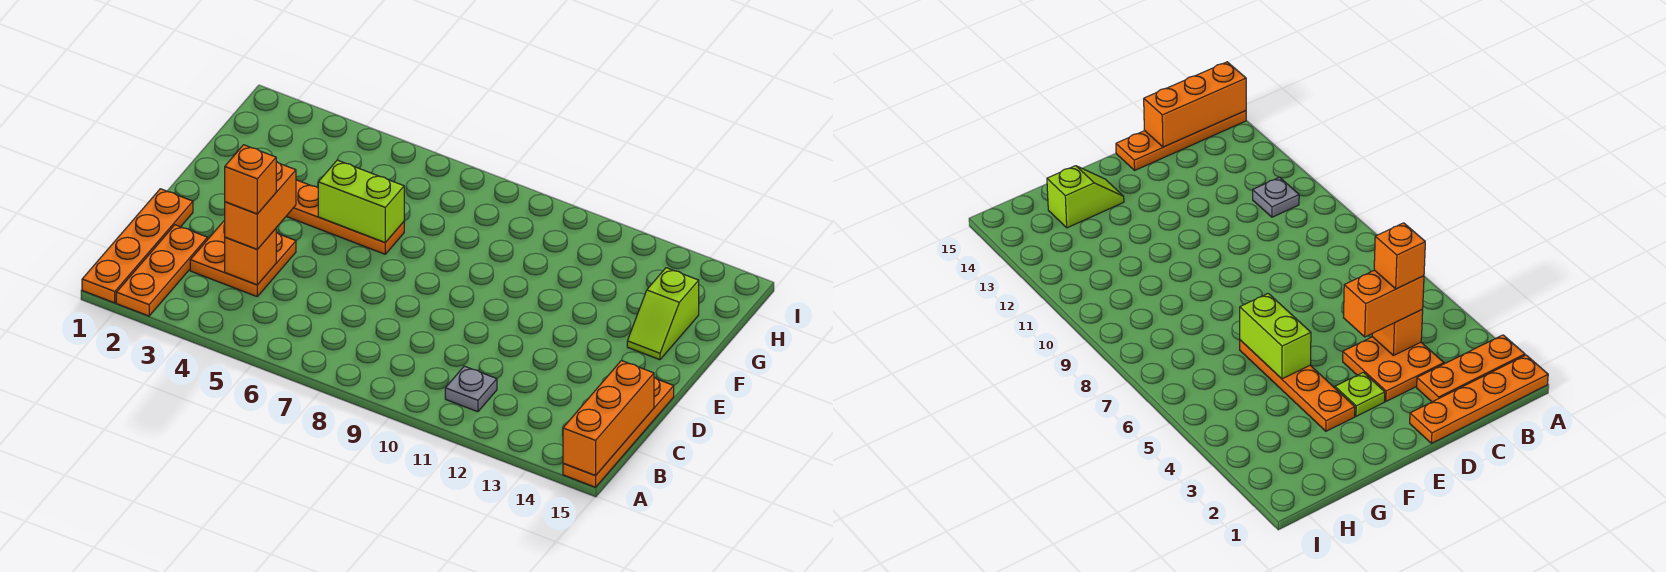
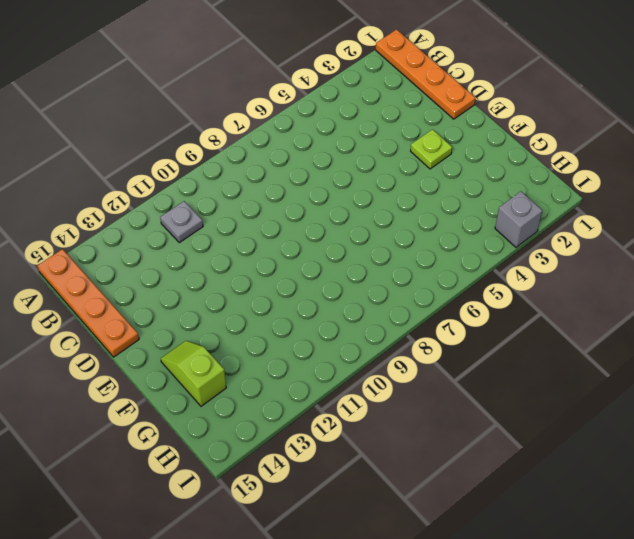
grey brick I3 level 1 -> none
none -> orange plate A2:C2 level 1
none -> orange plate C3:D4 level 1
none -> orange plate F3:F6 level 1

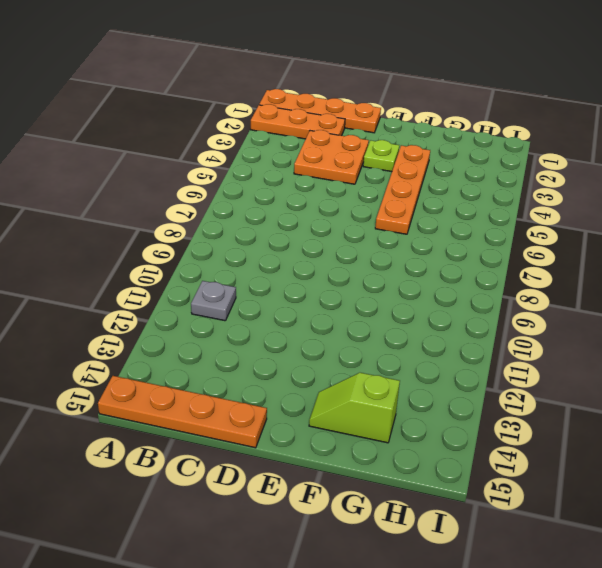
none -> orange brick A15:C15 level 2
none -> orange brick C4 level 2
none -> lime brick F5:F6 level 2

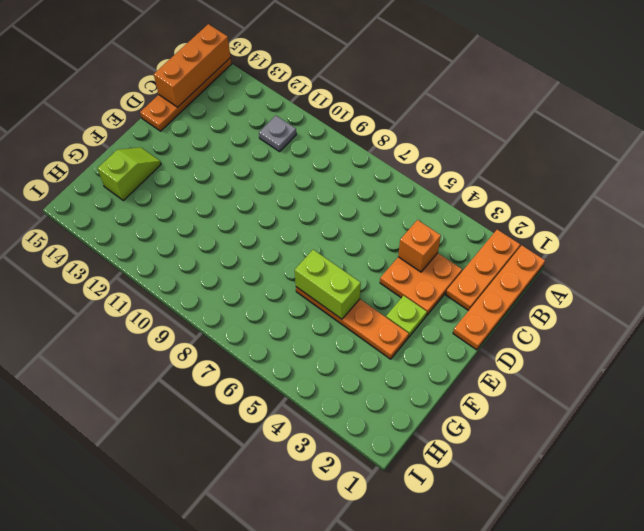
none -> orange brick C4:D4 level 3
none -> orange brick C4 level 4

